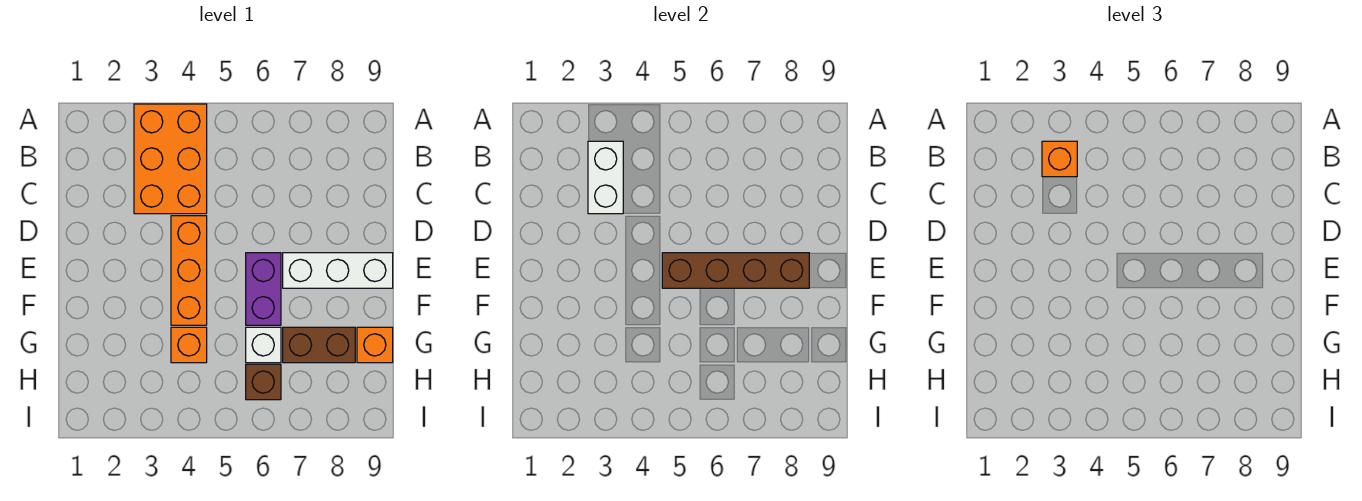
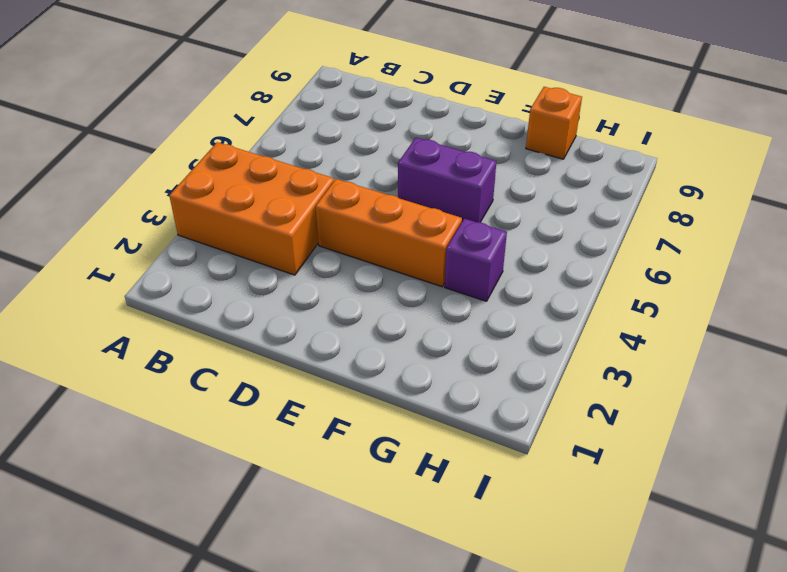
purple brick G4 level 1 -> orange brick G4 level 1
none -> white brick E7:E9 level 1
none -> white brick G6 level 1
none -> brown brick G7:G8 level 1

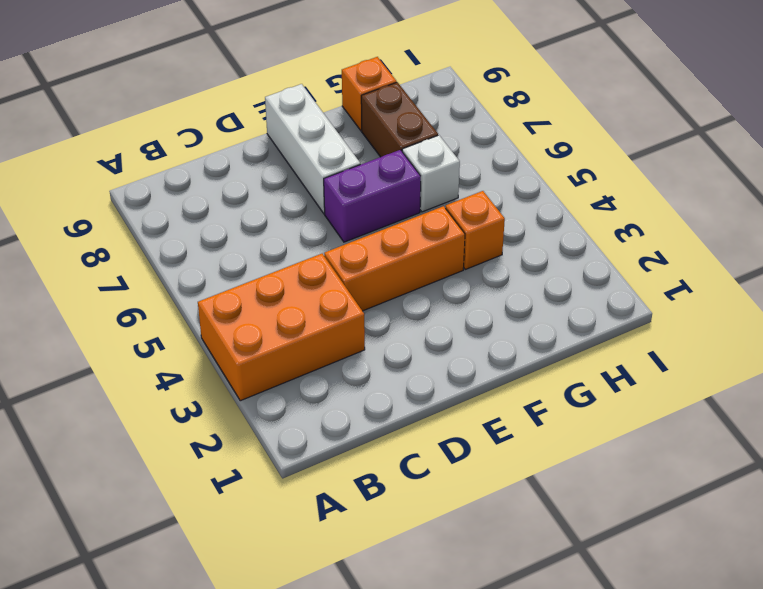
none -> brown brick H6 level 1
none -> white brick B3:C3 level 2
none -> brown brick E5:E8 level 2

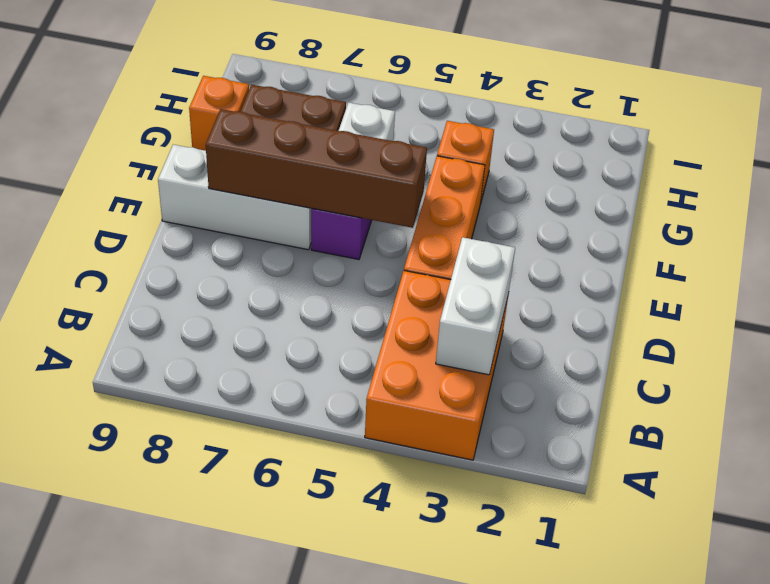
none -> brown brick H6 level 1
none -> orange brick B3 level 3

